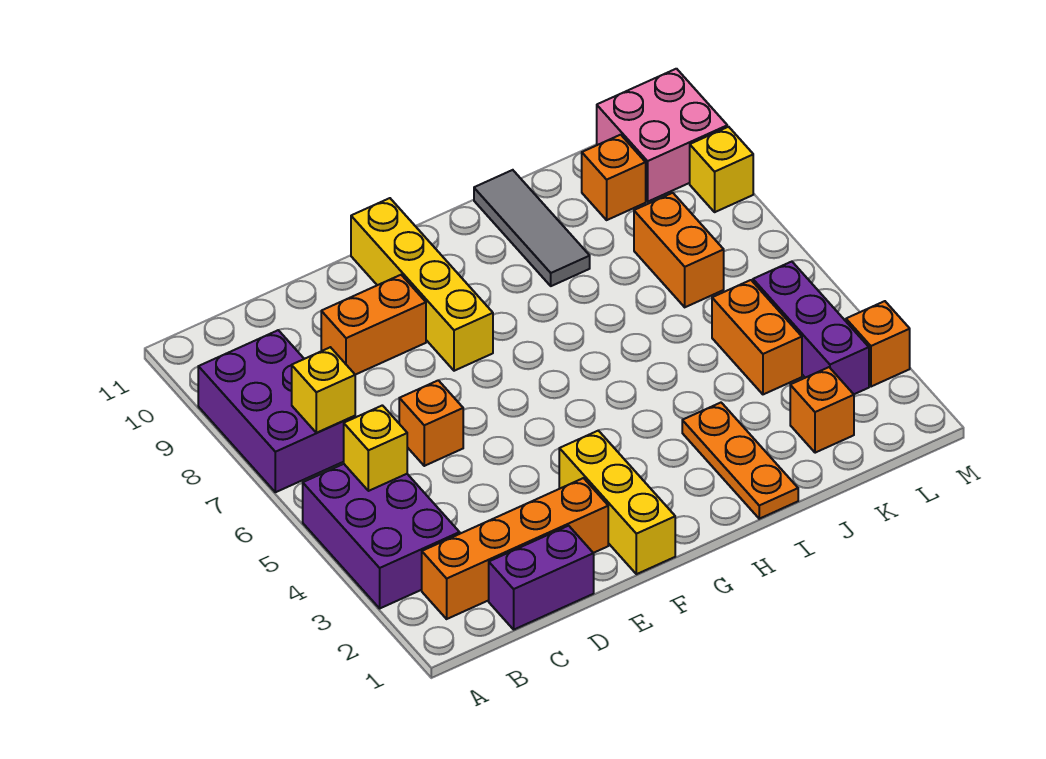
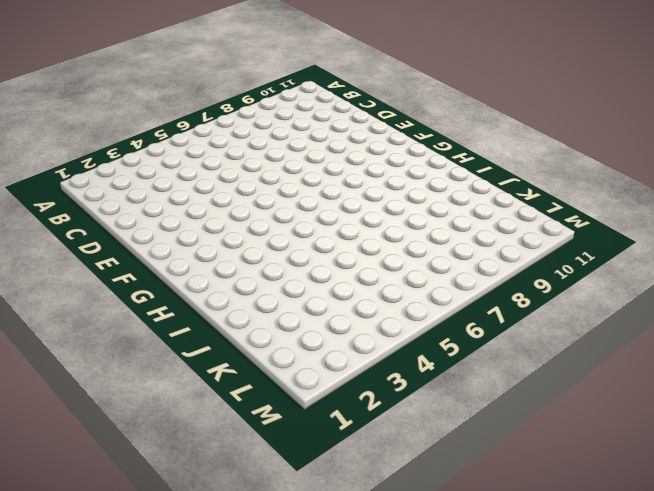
none -> purple brick A3:B5 level 1
none -> purple brick A7:B9 level 1
none -> orange brick B2:E2 level 1

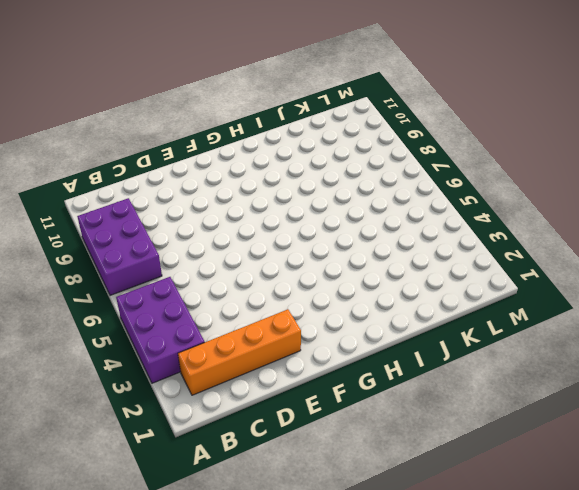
none -> purple brick C1:D1 level 1
none -> orange brick D6 level 1
none -> orange brick D9:E9 level 1

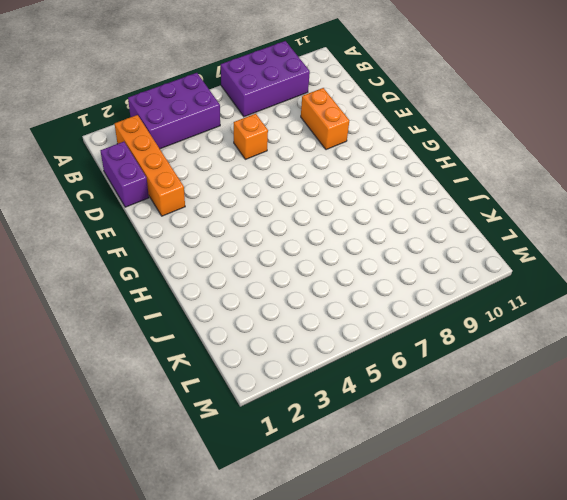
none -> yellow brick F1:F3 level 1
none -> yellow brick F8:F11 level 1
none -> orange plate I1:I3 level 1

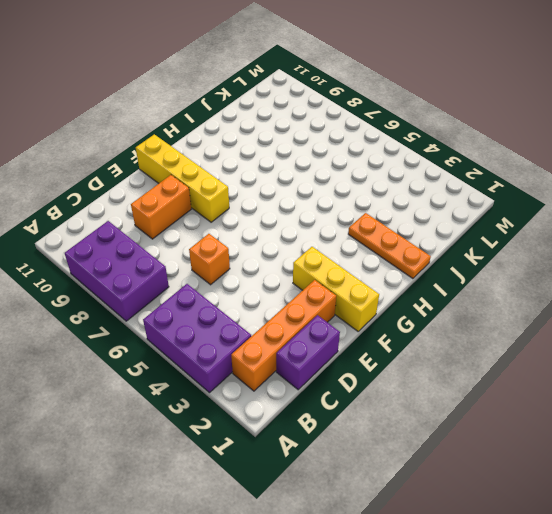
none -> grey tile I9:I11 level 1
none -> orange brick K2 level 1
none -> orange brick K4:K5 level 1

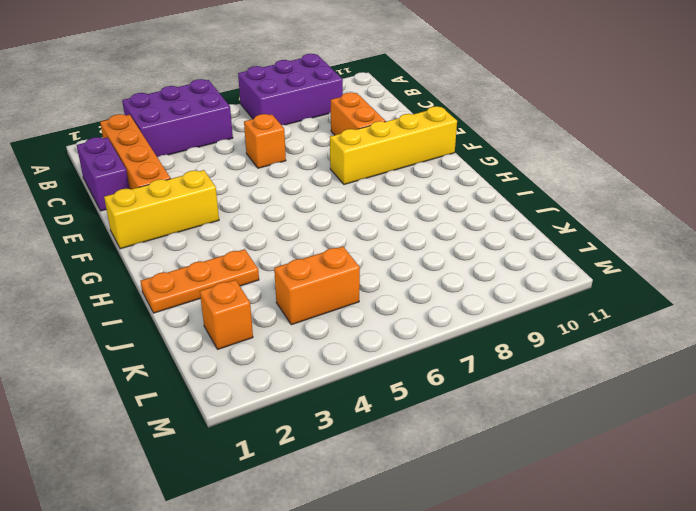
none -> grey tile I9:I11 level 1
none -> orange brick K7:K8 level 1
none -> orange brick K10 level 1

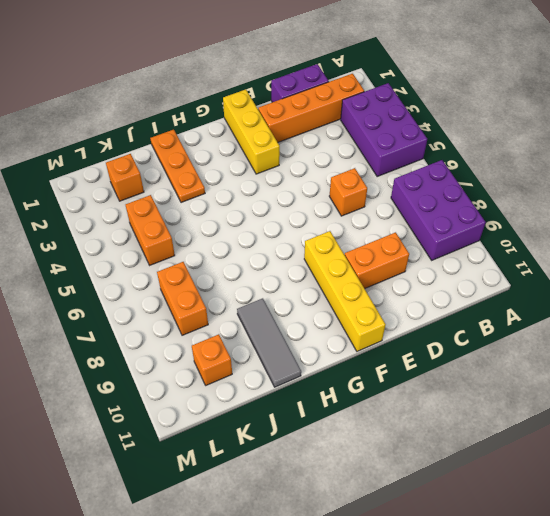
none -> purple brick L3:L5 level 1
none -> pink brick L10:M11 level 1
none -> orange brick M3 level 1

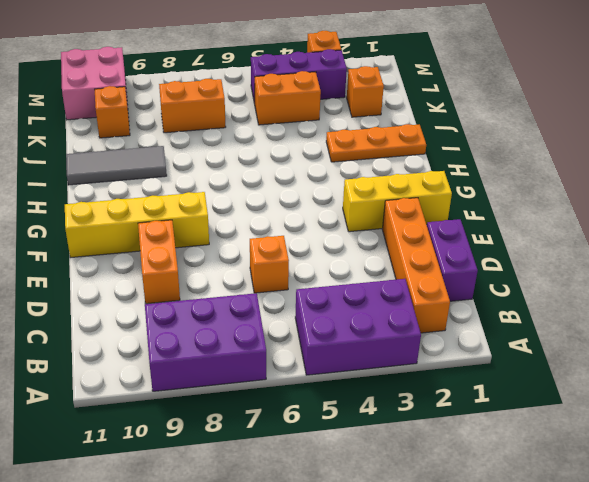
none -> yellow brick M9 level 1
none -> yellow brick B5 level 2
none -> yellow brick B7 level 2

